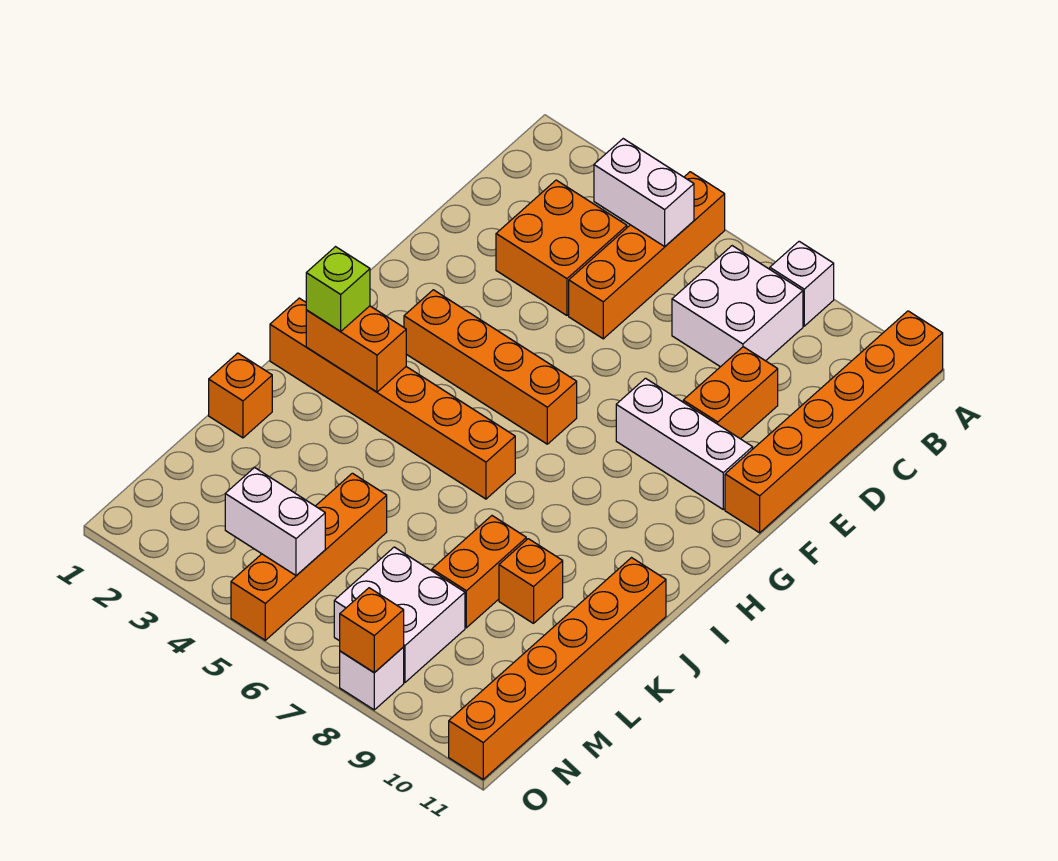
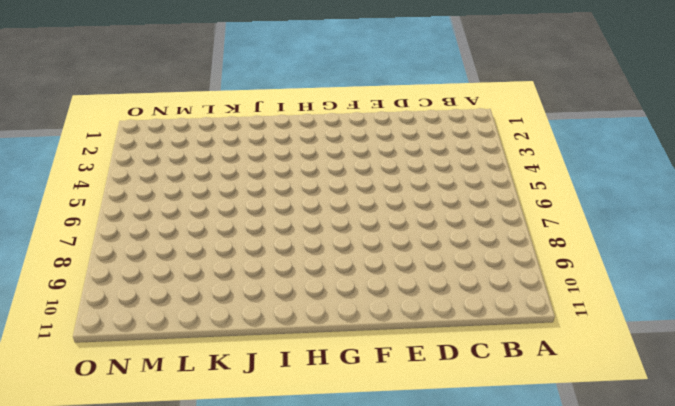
none -> orange brick A5:D5 level 1
none -> white brick A8 level 1
none -> orange brick A11:F11 level 1

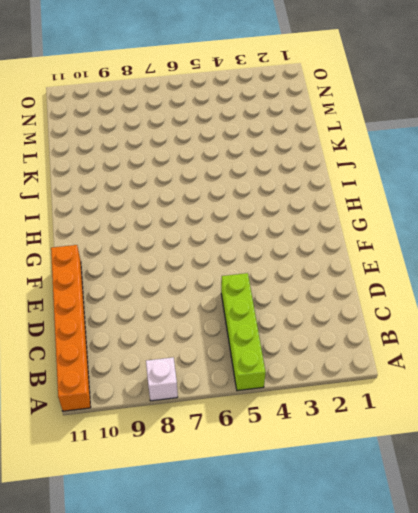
lime brick A5:D5 level 1 -> orange brick A5:D5 level 1
none -> white brick B7:C8 level 1
none -> orange brick C3:D4 level 1
none -> orange brick D9:E9 level 1

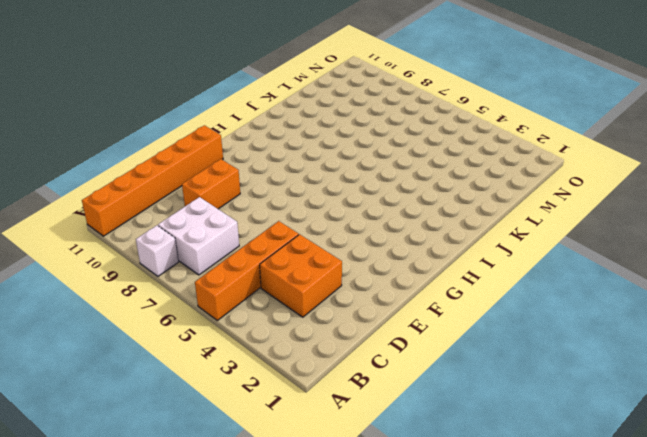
none -> white brick F8:F10 level 1
none -> orange brick G3:G6 level 1
none -> orange brick I1:I6 level 1

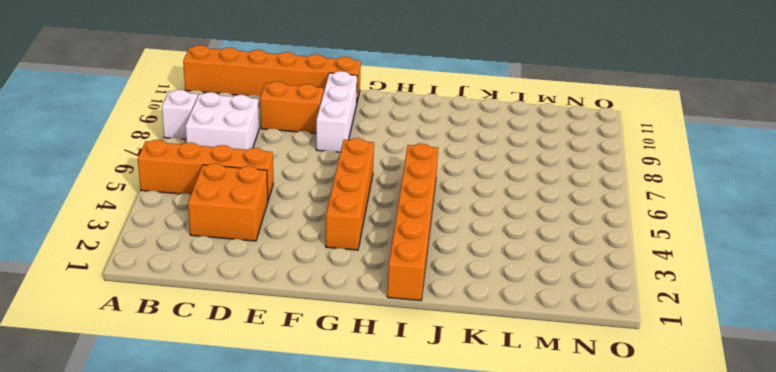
none -> orange brick J11:O11 level 1
none -> orange brick K1 level 1
none -> orange brick K8:L8 level 1

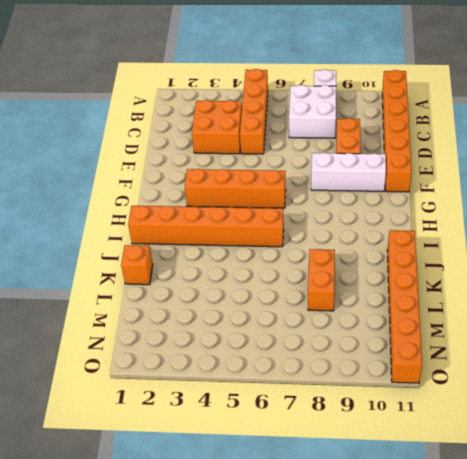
none -> orange brick K9 level 1
none -> orange brick L5:O5 level 1
none -> white brick M7:N8 level 1

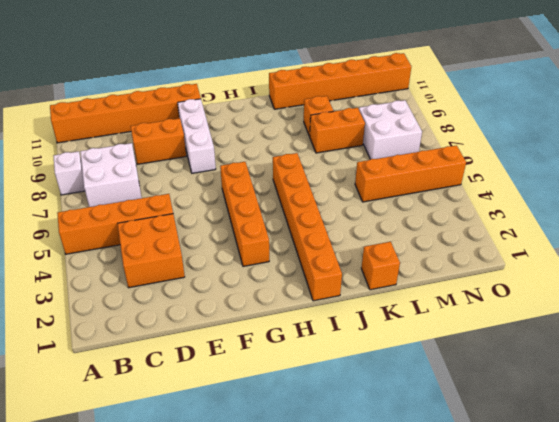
none -> white brick O8 level 1
none -> white brick B4:B5 level 2
none -> orange brick I2:I3 level 2

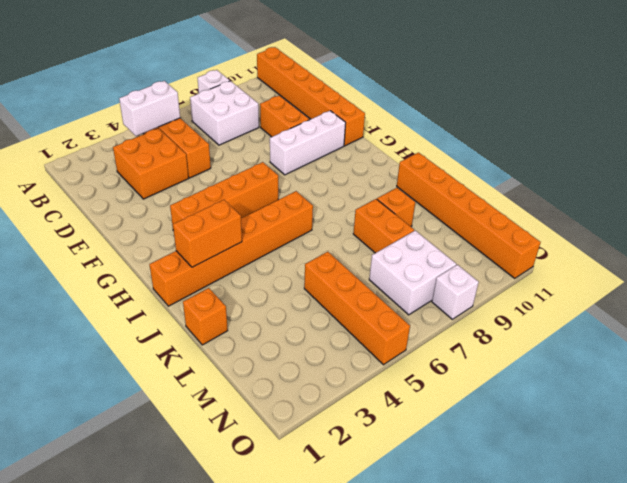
none -> white brick N4:N5 level 2
none -> orange brick O8 level 2
none -> lime brick I2 level 3

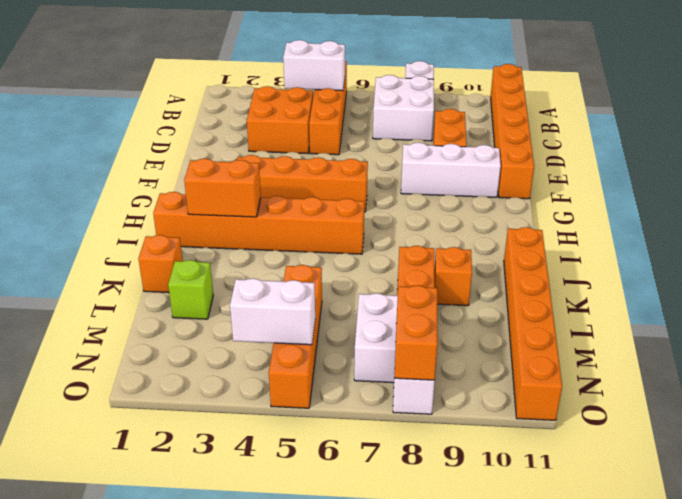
lime brick L2 level 1 -> lime brick I2 level 3
orange brick N8:O8 level 2 -> orange brick O8 level 2

